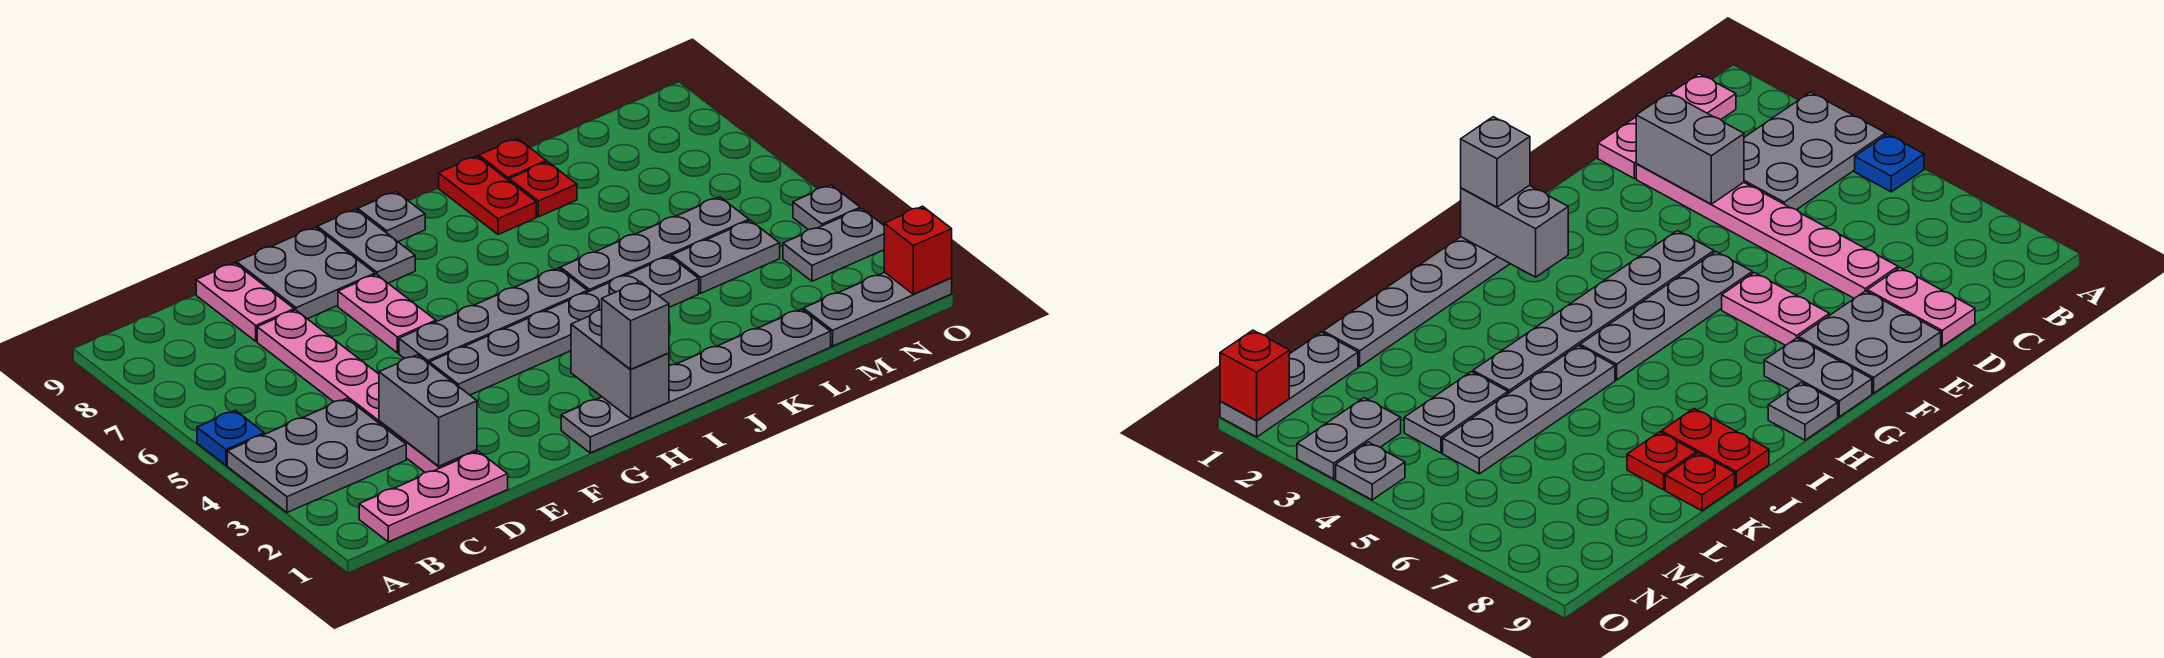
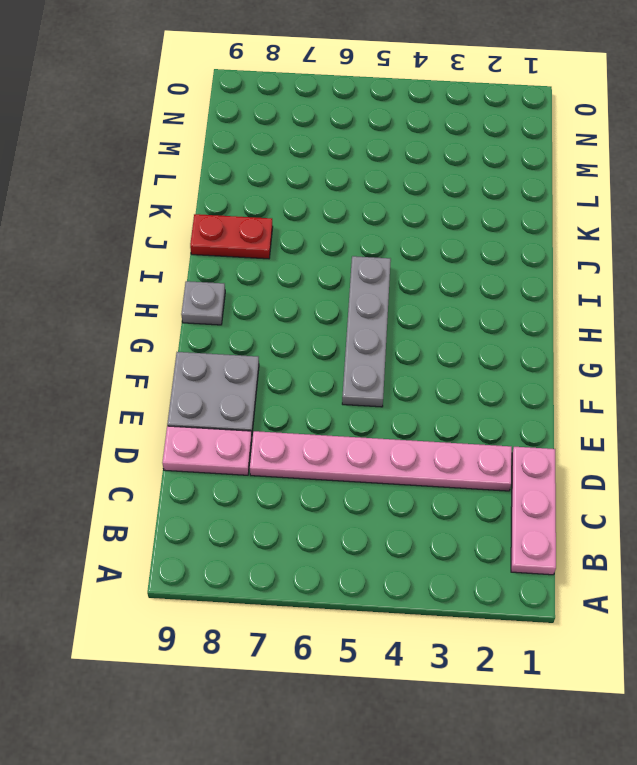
none -> grey plate A3:C4 level 1
none -> blue plate A5 level 1
none -> grey plate F4:K4 level 1

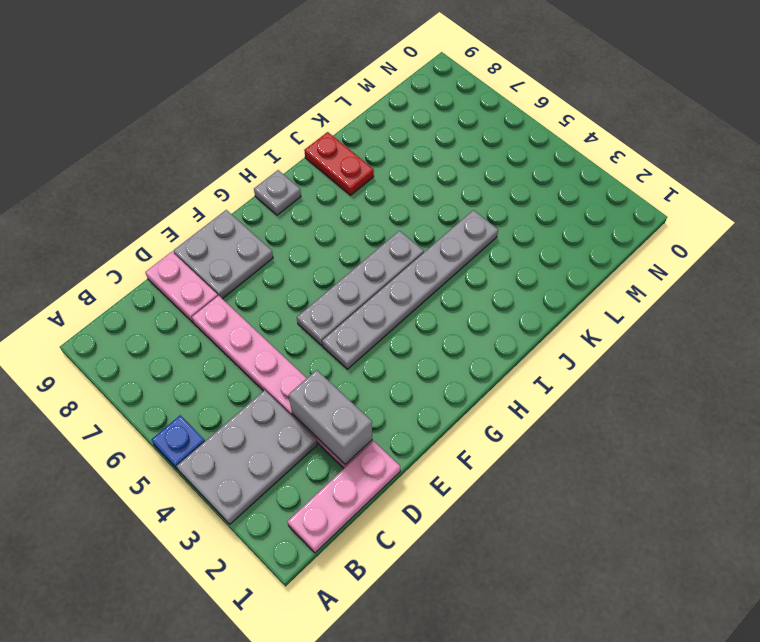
none -> pink plate F6:F7 level 1
none -> grey plate G1:L1 level 1
none -> grey plate G8:G9 level 1

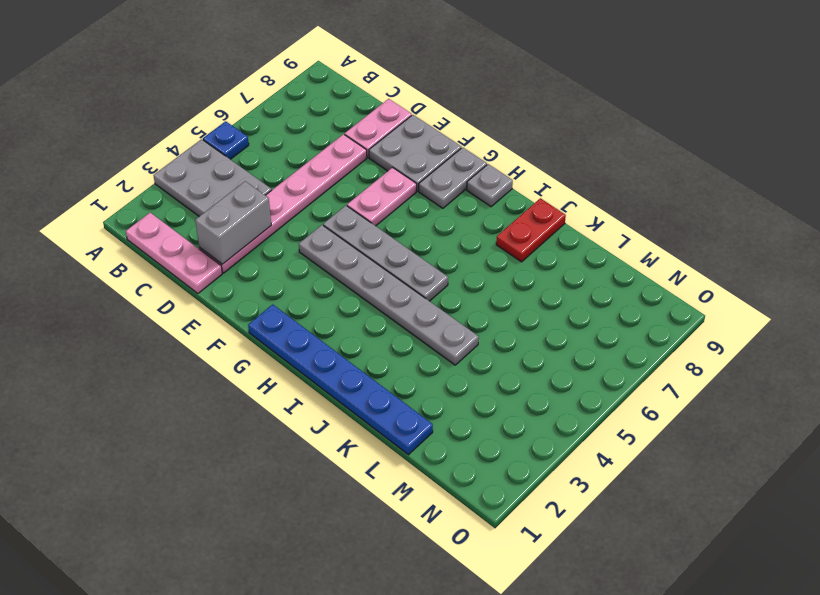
blue plate G1:L1 level 1 -> grey plate G1:L1 level 1
none -> grey plate J5:M5 level 1
none -> red plate K8 level 1
none -> red plate K9 level 1

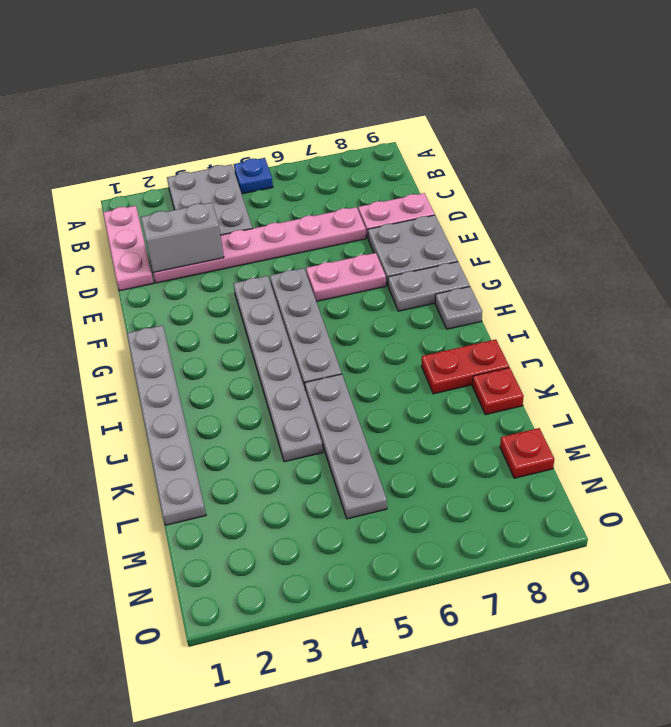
red plate M9 level 1 -> red plate K8 level 1
none -> grey plate L4:M4 level 1
none -> grey plate M1:O1 level 1
none -> grey plate N3:O3 level 1

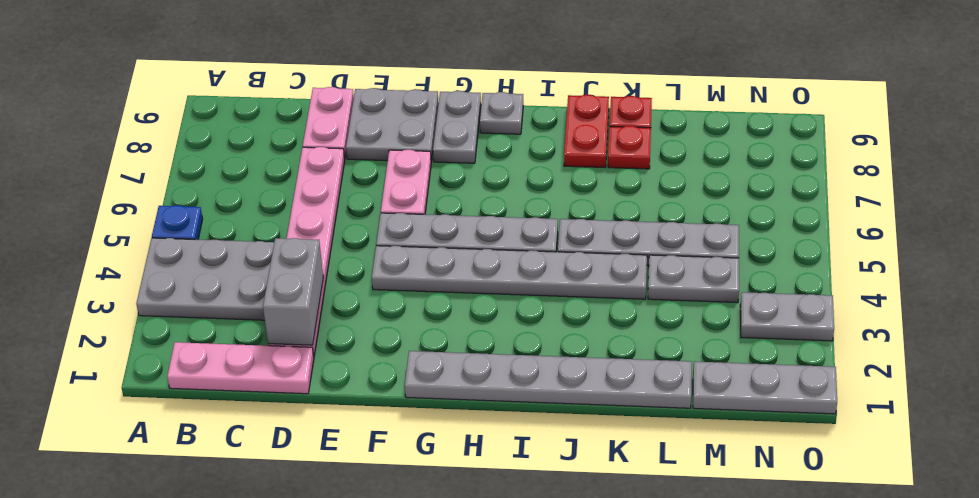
none -> grey plate O4 level 1
none -> grey brick H1:H2 level 2
none -> red brick O1 level 2

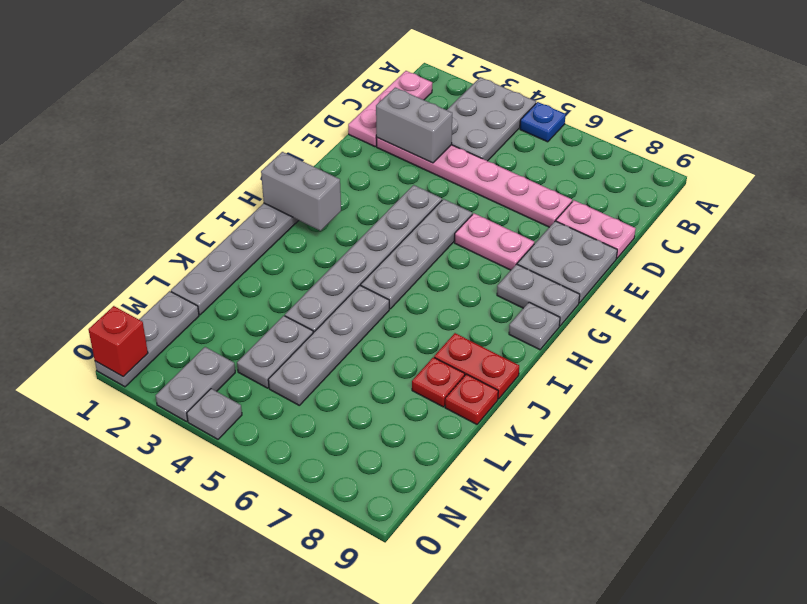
none -> grey brick H1 level 3

